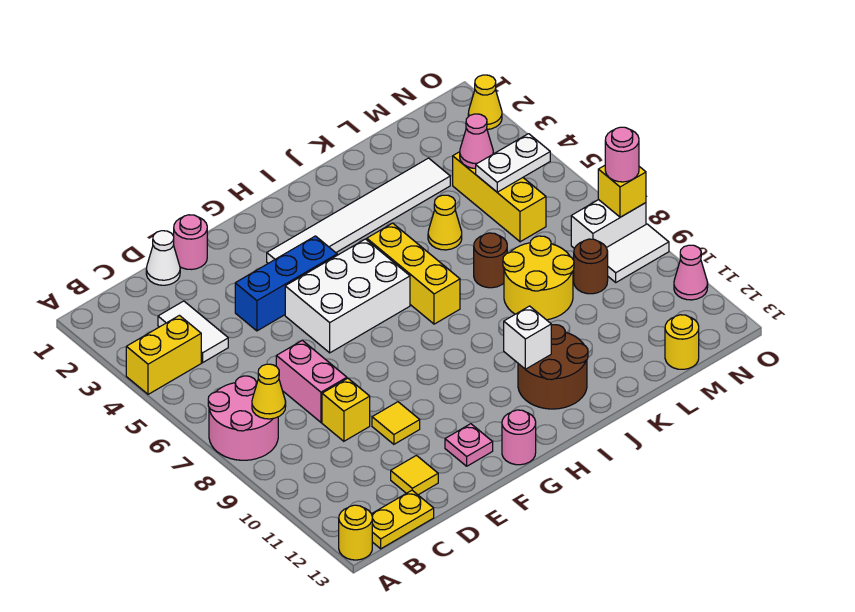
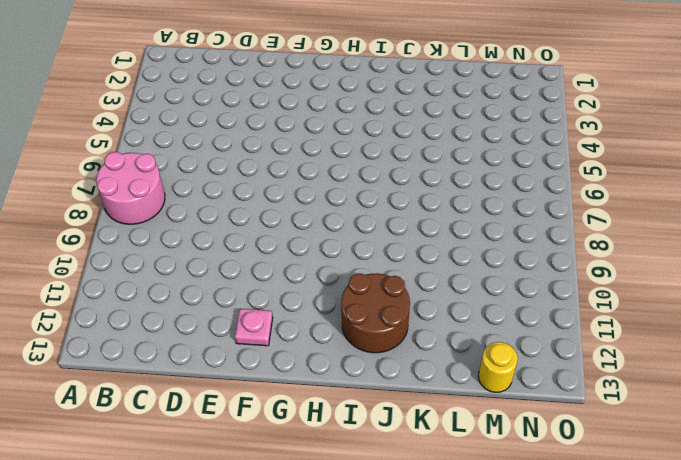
none -> yellow brick A4:B4 level 1
none -> yellow round brick A13 level 1
none -> yellow plate B13:C13 level 1
none -> white tile C3:C4 level 1

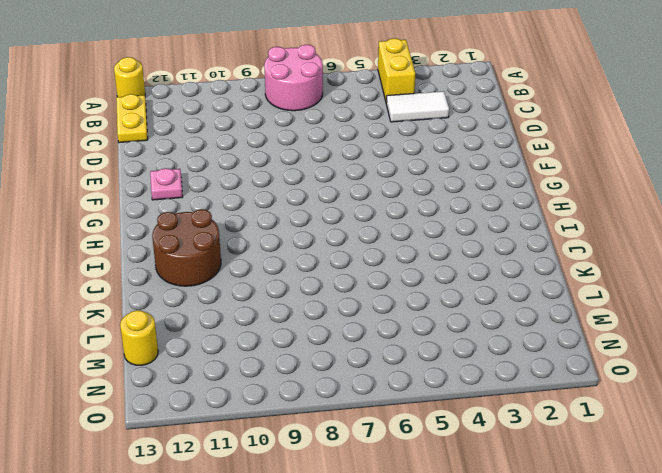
none -> white cone D1 level 1
none -> pink brick D7:D8 level 1
none -> yellow brick D9 level 1
none -> yellow tile D12 level 1

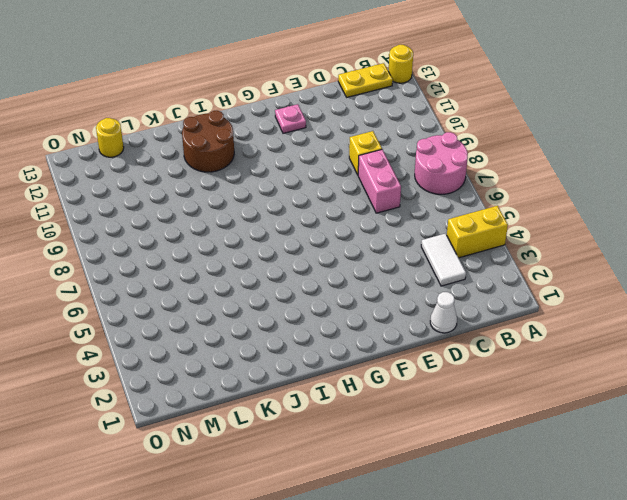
none -> yellow tile D12 level 1
none -> pink round brick E1 level 1
none -> blue brick E4:G4 level 1
none -> yellow tile E10 level 1

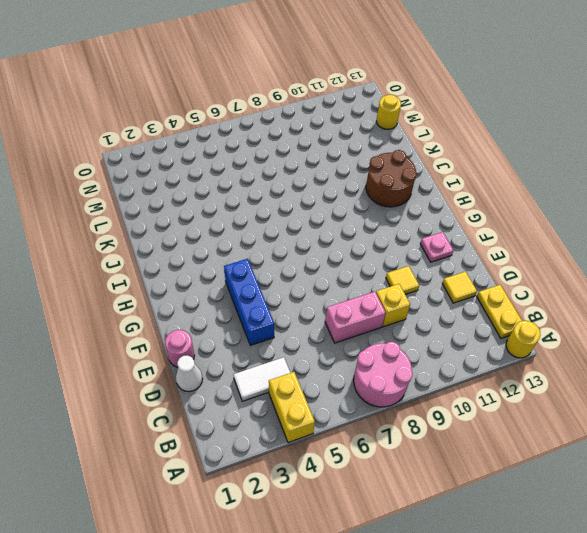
none -> white brick F5:H6 level 1
none -> white tile G3:L3 level 1
none -> pink round brick G13 level 1
none -> yellow brick I5:I7 level 1

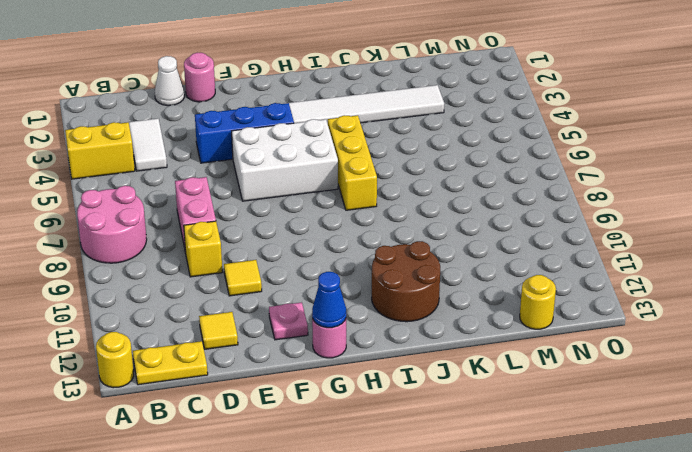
blue cone G13 level 2 -> none
none -> yellow cone K5 level 1
none -> brown round brick K7 level 1
none -> yellow round brick K8:L9 level 1
none -> yellow brick M4:M6 level 1

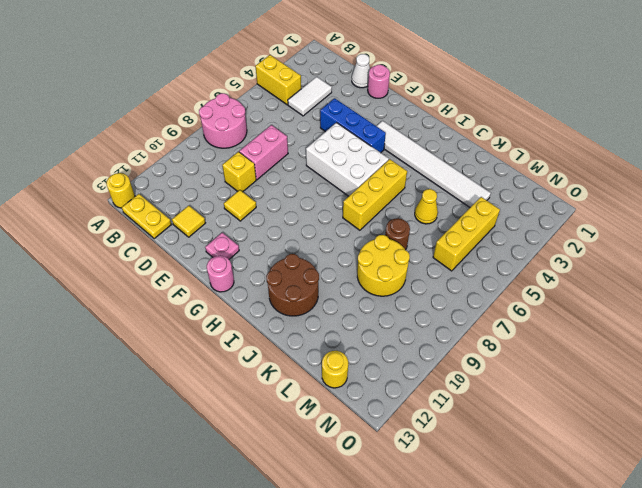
none -> brown round brick M9 level 1
none -> white brick N8:O8 level 1
none -> white tile N9:O9 level 1
none -> yellow cone O2 level 1

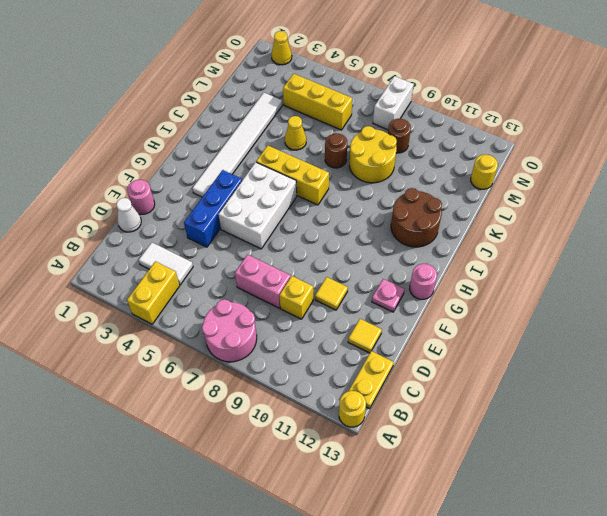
none -> white tile N9:O9 level 1
none -> pink cone O11 level 1
none -> yellow cone B8 level 2
none -> white brick I11 level 2

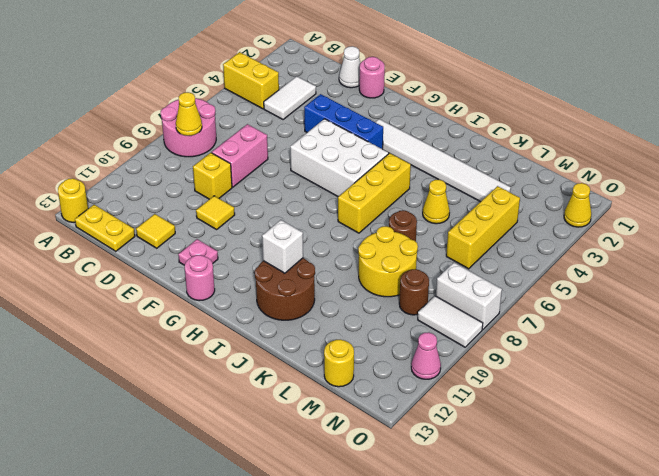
none -> pink cone M4 level 2
none -> white plate M5:N5 level 2
none -> yellow brick O8 level 2
none -> pink round brick O8 level 3

